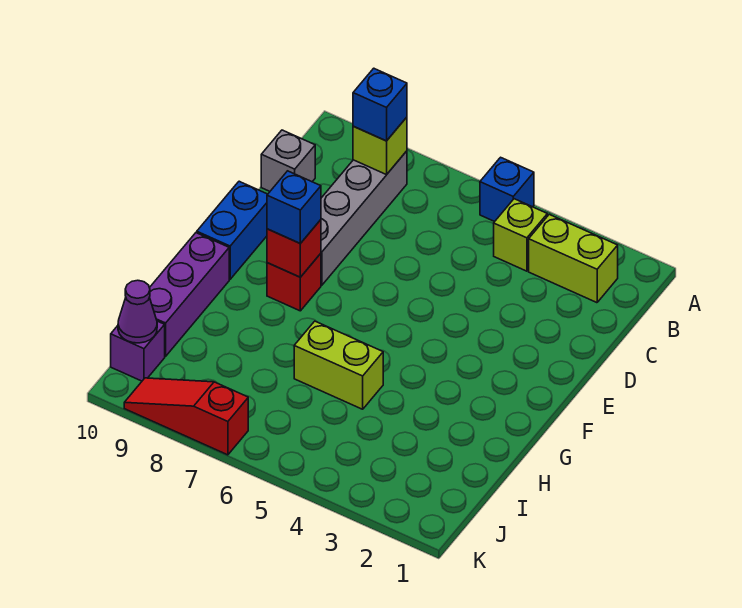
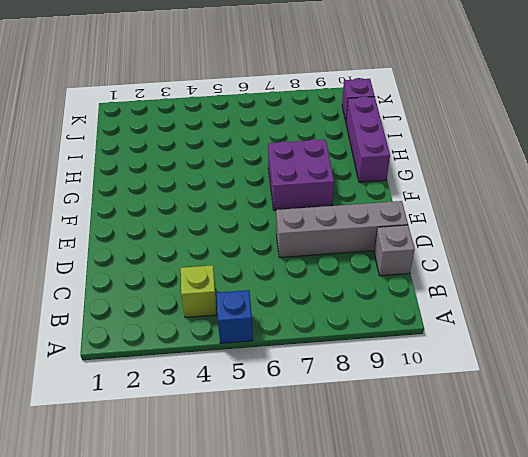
grey brick D7:D10 level 1 -> grey brick B8:E8 level 1
purple brick F7:G8 level 1 -> red brick F8 level 1
none -> lime brick B2:B3 level 1
none -> blue brick E10:F10 level 1
none -> lime brick H5:H6 level 1

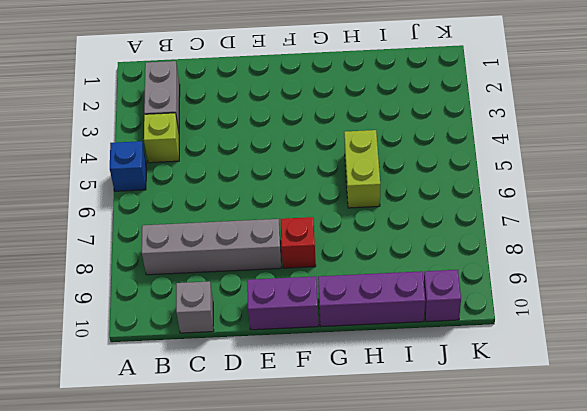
grey brick B2:B3 level 1 -> lime brick B2:B3 level 1
purple brick E10:F10 level 1 -> blue brick E10:F10 level 1
none -> red slope K7:K9 level 1 top 7
none -> lime brick B8 level 2
none -> red brick F8 level 2

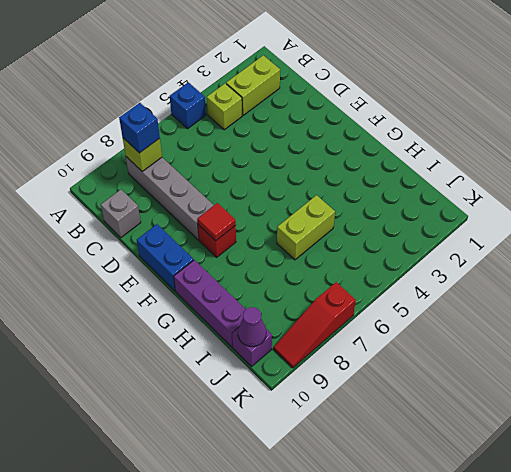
red tile F8 level 2 -> red brick F8 level 2
none -> blue brick F8 level 3

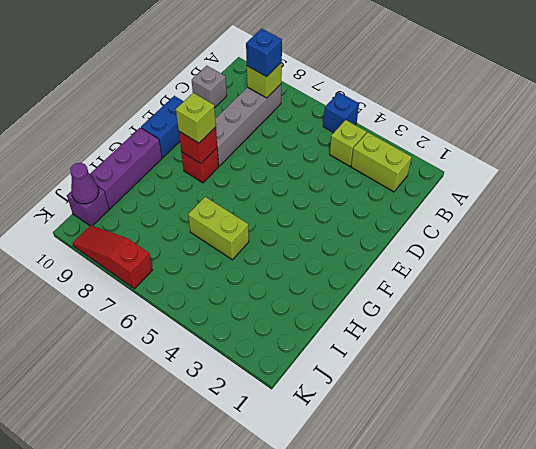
lime brick F8 level 3 -> blue brick F8 level 3

